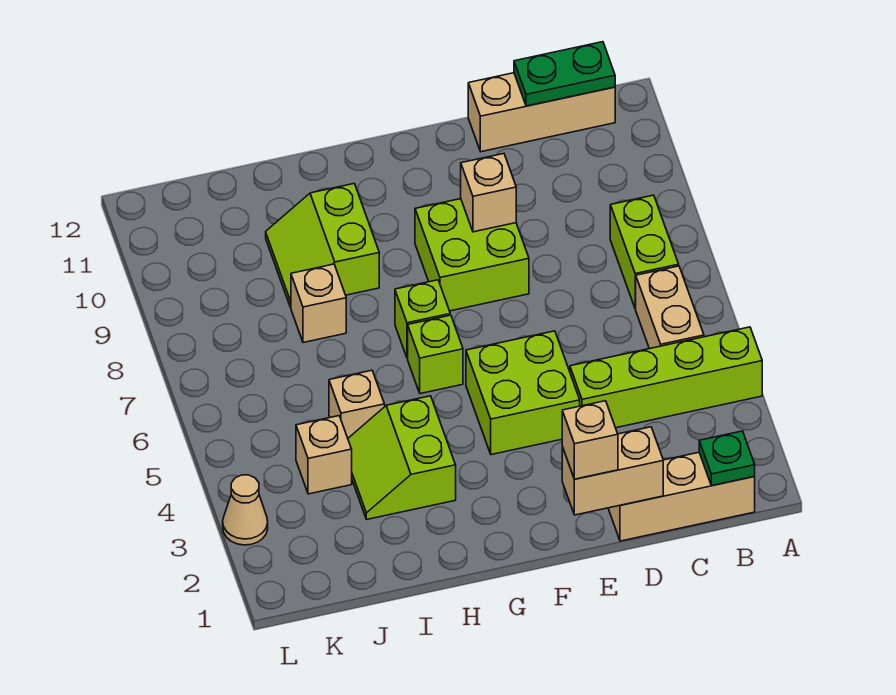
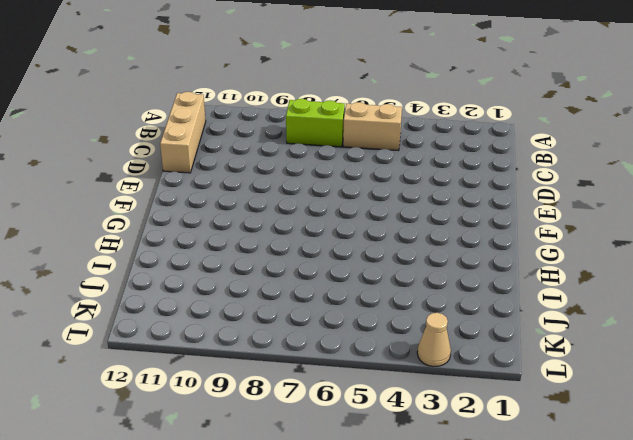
none -> lime brick A4:D4 level 1
none -> tan brick B1:D1 level 1
none -> lime brick E4:F5 level 1

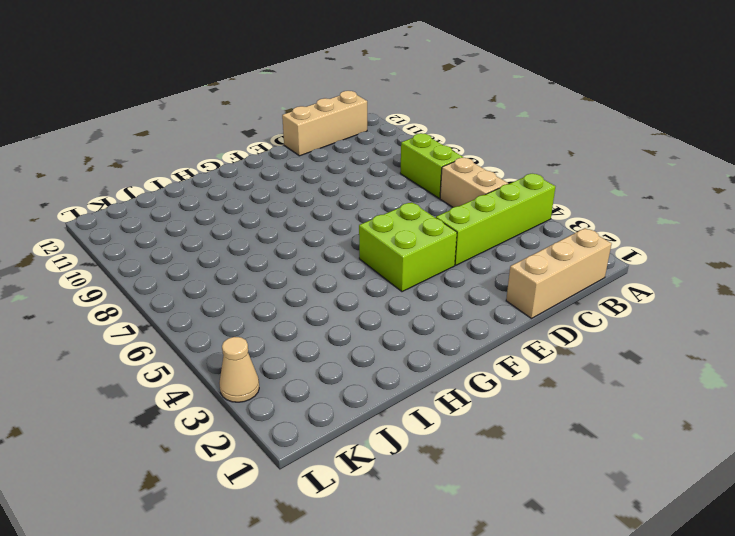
none -> lime brick E8:F9 level 1
none -> lime brick G6 level 1
none -> lime brick G7 level 1

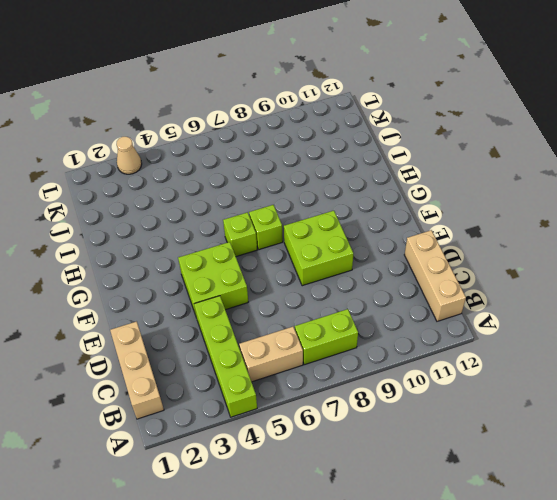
none -> lime slope H3:I4 level 1 top H
none -> lime slope H9:I10 level 1 top H
none -> tan brick I5 level 1

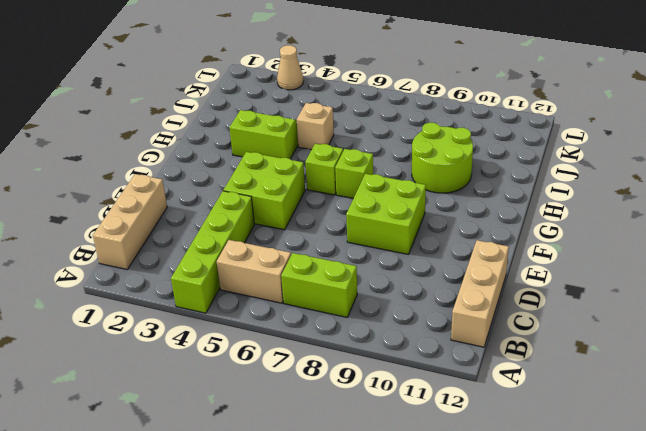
lime round brick H9:I10 level 1 -> lime slope H9:I10 level 1 top H
none -> tan brick I8 level 1
none -> tan brick J4 level 1
none -> green plate B1 level 2

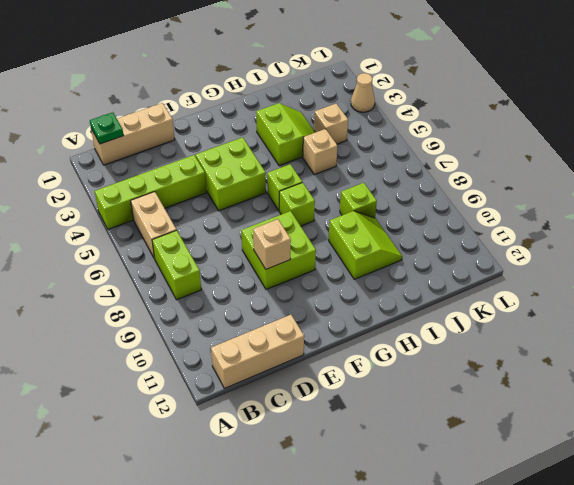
lime brick I8 level 1 -> tan brick I8 level 1
none -> green plate B12:C12 level 2
none -> tan brick D1:E1 level 2
none -> tan brick E1 level 3

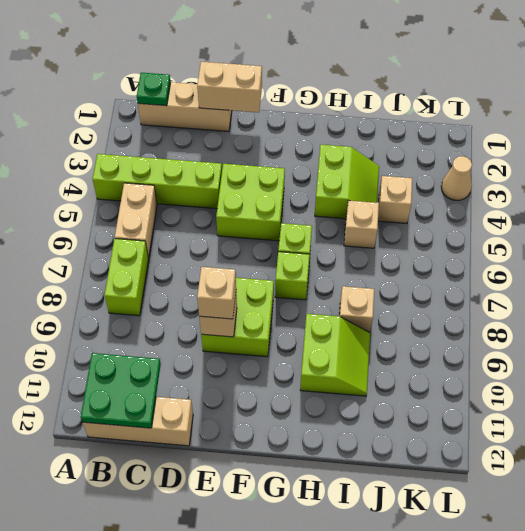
green plate B11:C12 level 2 -> green plate B12:C12 level 2
tan brick E9 level 3 -> tan brick E1 level 3

